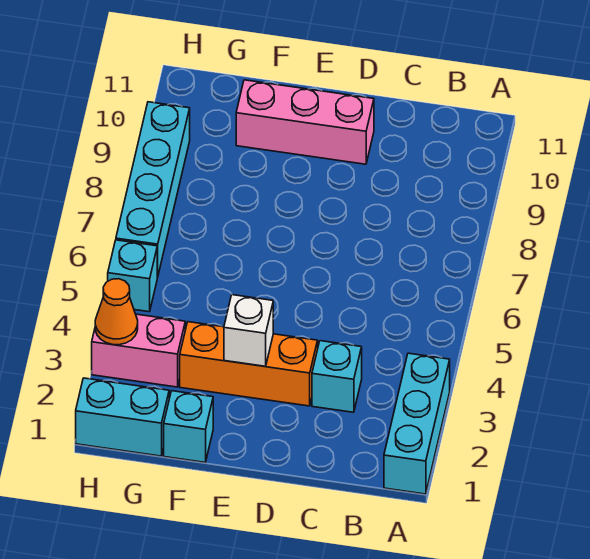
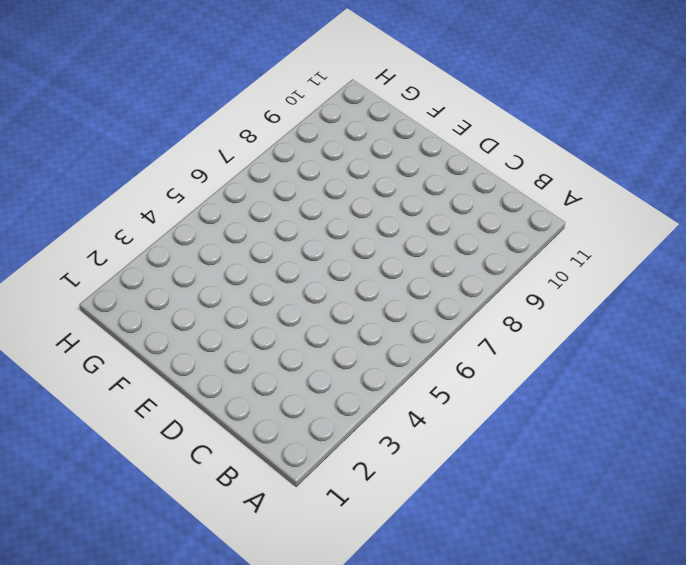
none -> cyan brick A1:A3 level 1
none -> cyan brick C3 level 1

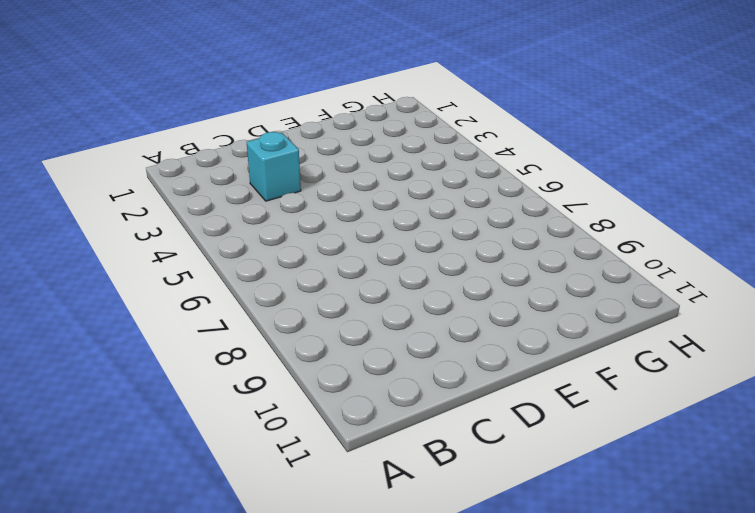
none -> cyan brick A1:A3 level 1
none -> orange brick D3:F3 level 1

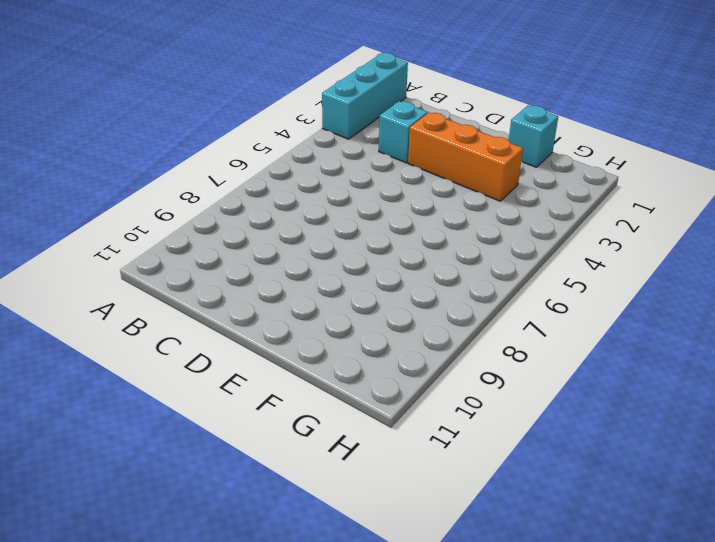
none -> pink brick D10:F10 level 1
none -> cyan brick G1:H1 level 1

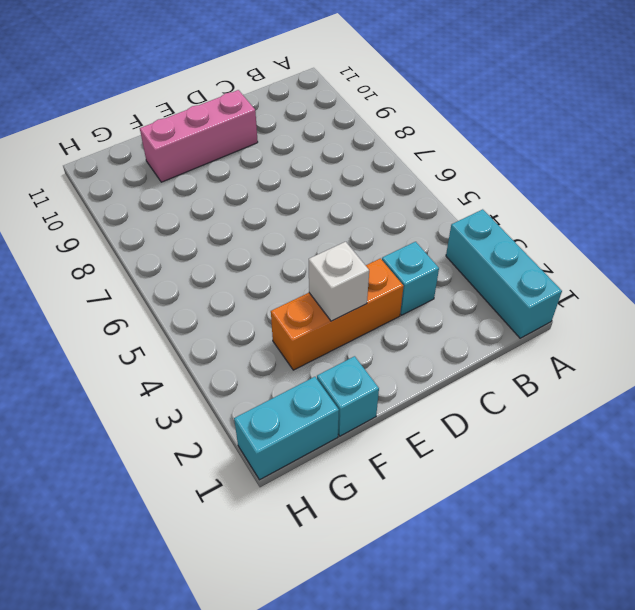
none -> pink brick G3:H3 level 1
none -> cyan brick H5 level 1

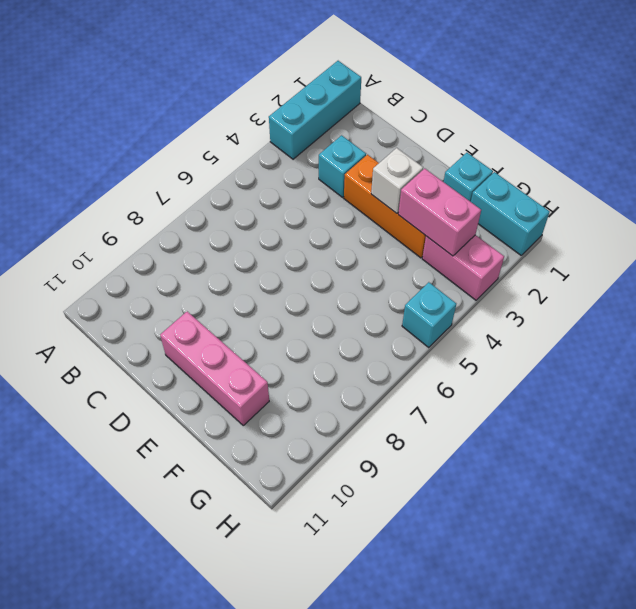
pink brick F3:G3 level 2 -> none
none -> cyan brick H6:H9 level 1
none -> orange cone H3 level 2

